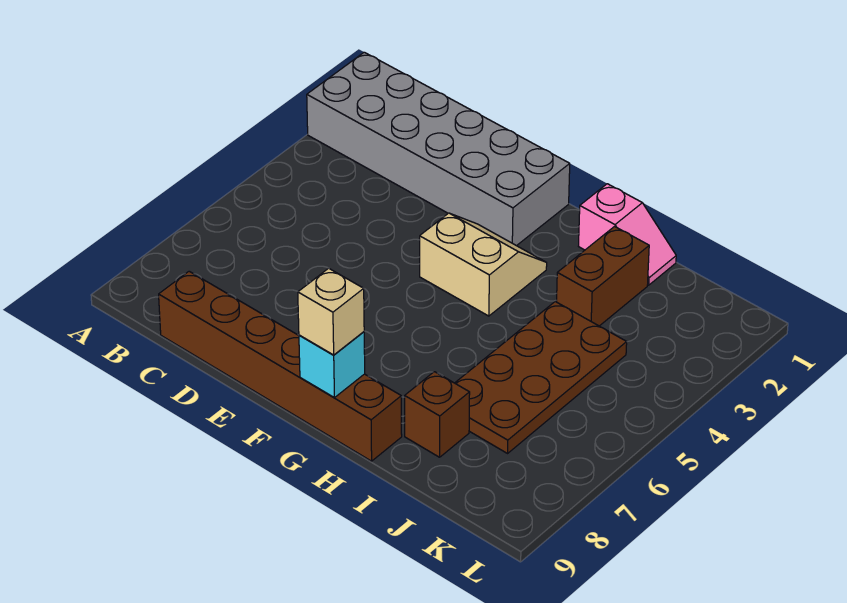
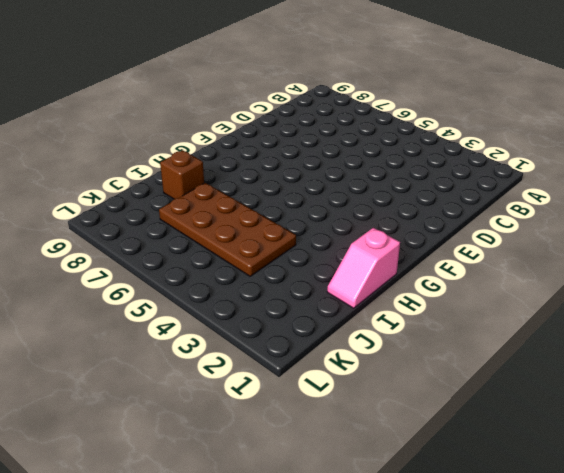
none -> grey brick A1:F2 level 1
none -> brown brick C9:H9 level 1

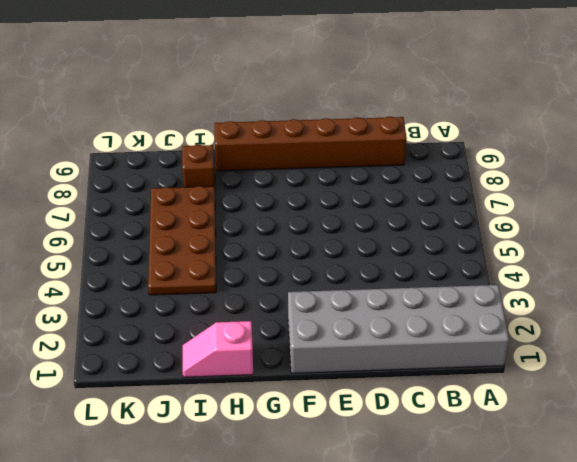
none -> tan slope F3:G4 level 1 top 4
none -> brown brick I2:I3 level 1

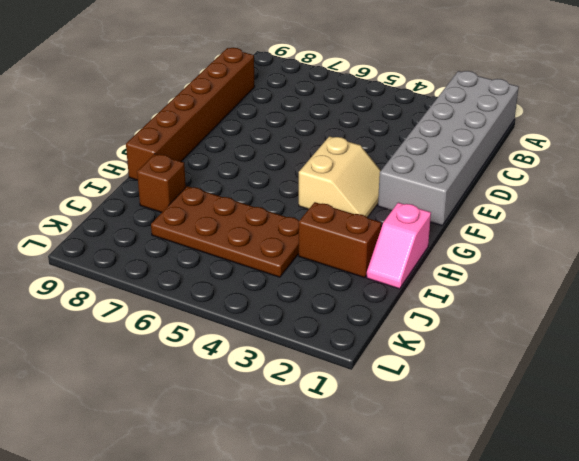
none -> cyan brick G9 level 2
none -> tan brick G9 level 3

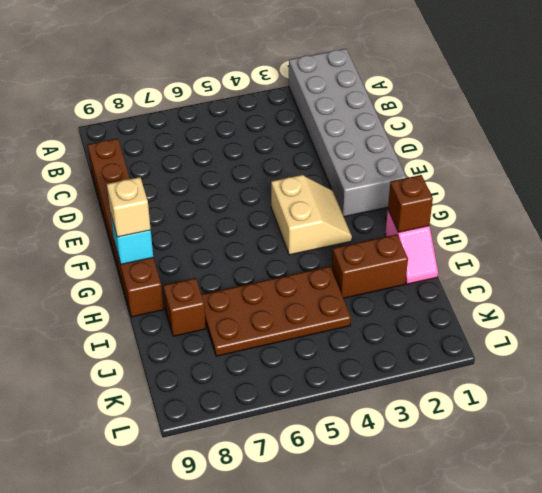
brown brick H1 level 2 -> none

